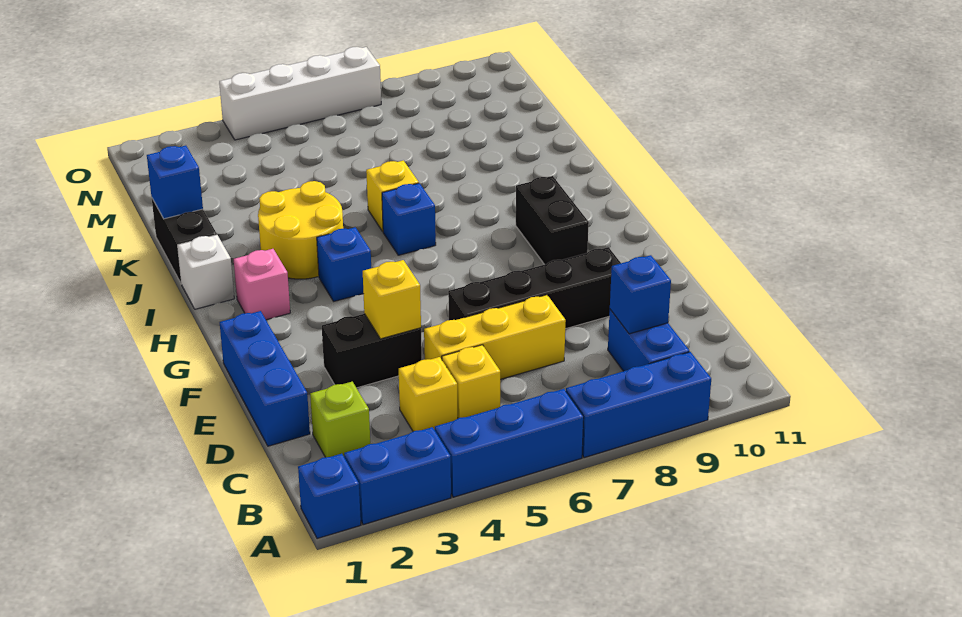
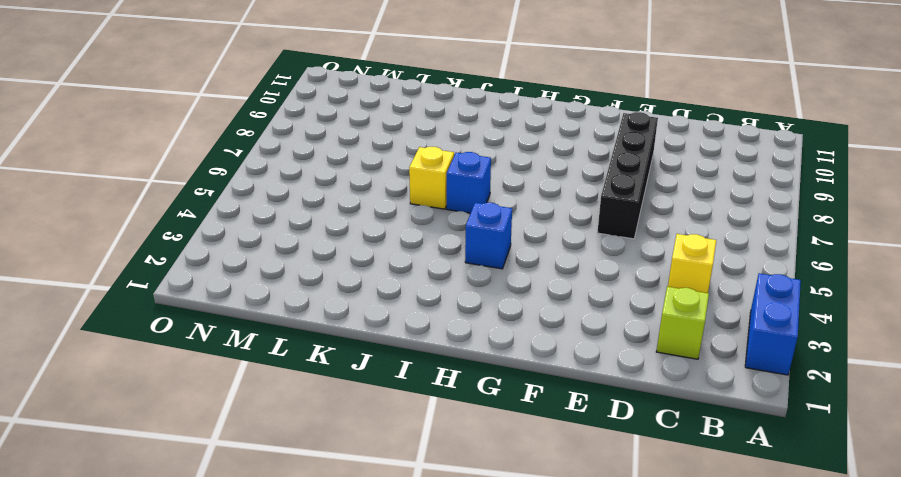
none -> blue brick A1 level 1
none -> blue brick A4:A6 level 1
none -> blue brick A7:A9 level 1

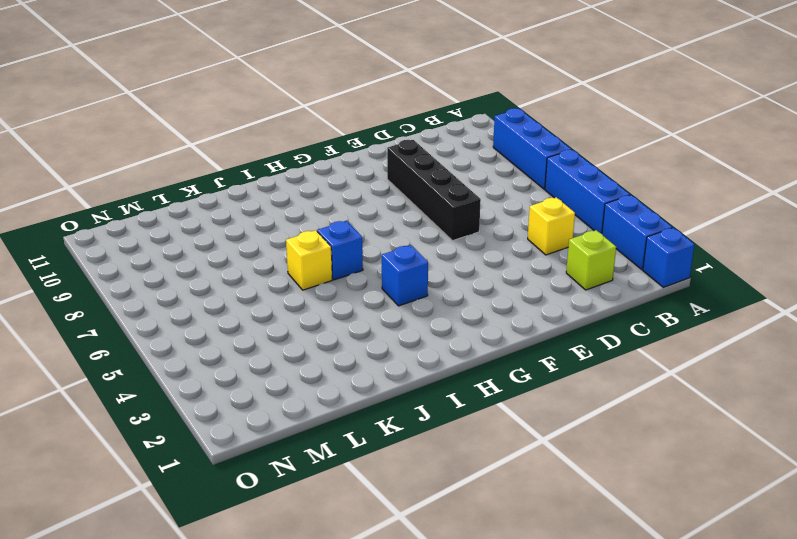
none -> blue brick B9:C9 level 1
none -> yellow brick C5 level 1
none -> blue brick D1:F1 level 1

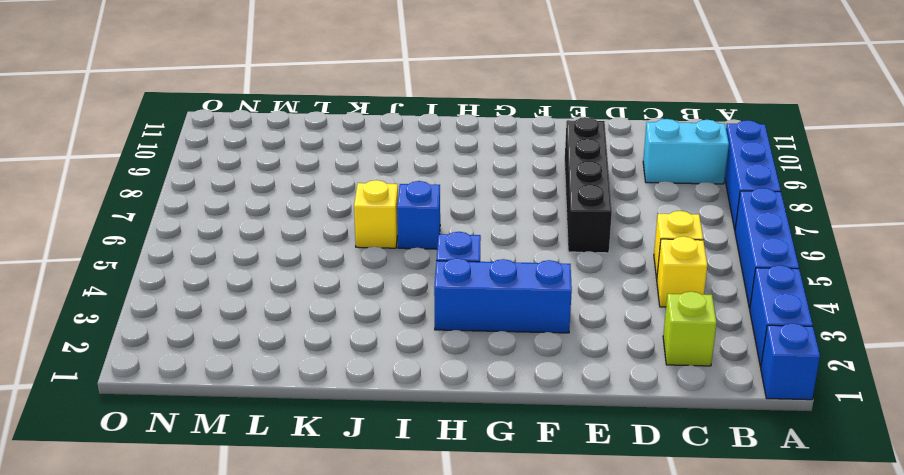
cyan brick B9:C9 level 1 -> blue brick B9:C9 level 1
blue brick F3:H3 level 1 -> blue brick D1:F1 level 1
none -> yellow brick D5:D7 level 1
none -> black brick E3:E4 level 1
none -> black brick G9:H9 level 1

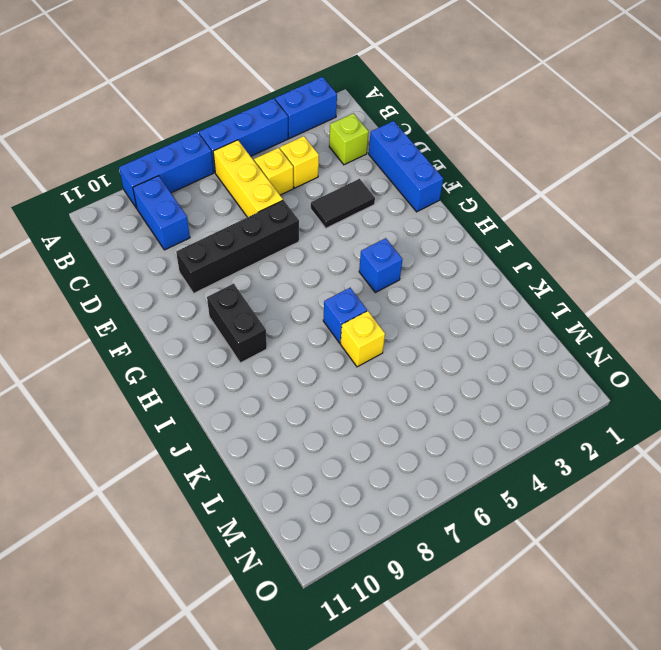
yellow brick B6:D6 level 1 -> yellow brick D5:D7 level 1
black tile E3:E4 level 1 -> black brick E3:E4 level 1
none -> blue brick A1 level 1
none -> pink brick H2 level 1
none -> white brick I1 level 1

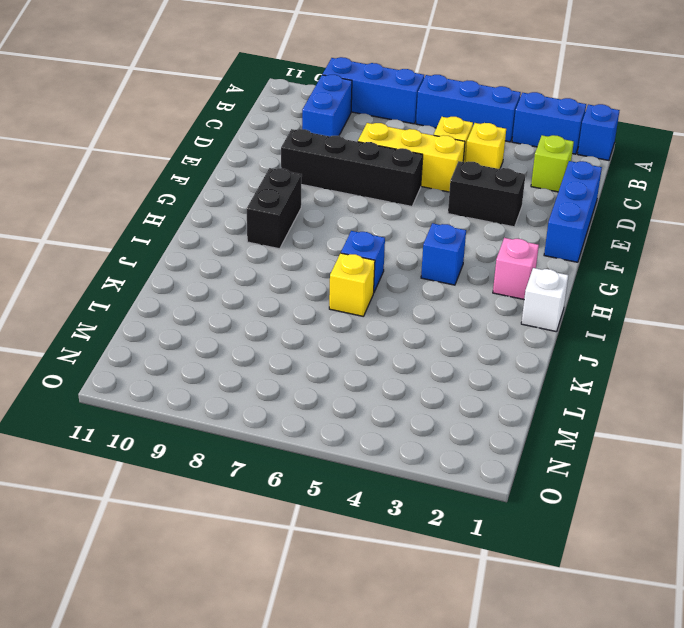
none -> yellow round brick I3:J4 level 1
none -> black brick J1:K1 level 1
none -> white brick O4:O7 level 1

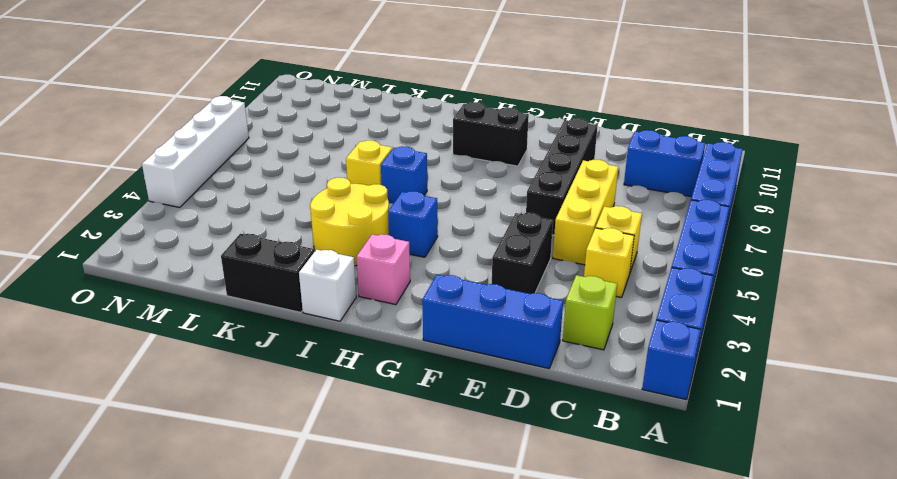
none -> blue brick C9 level 2
none -> yellow brick E4 level 2
none -> blue brick K1 level 2

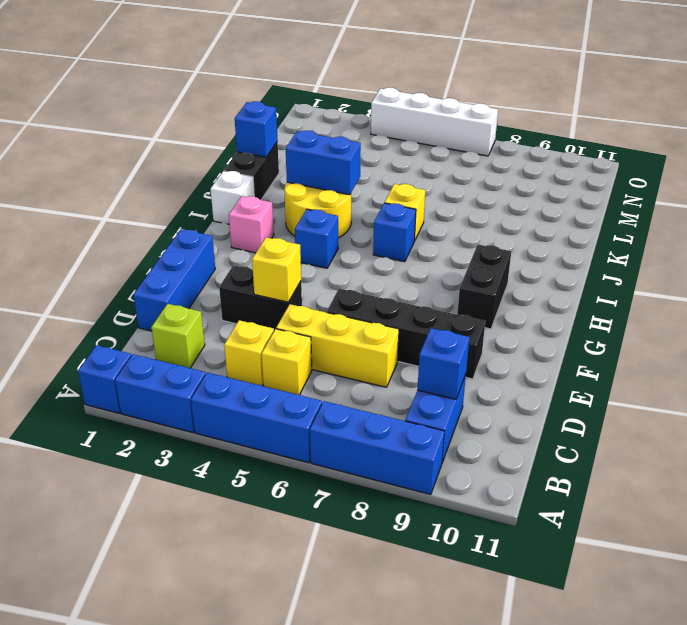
blue brick J3:J4 level 2 -> none

